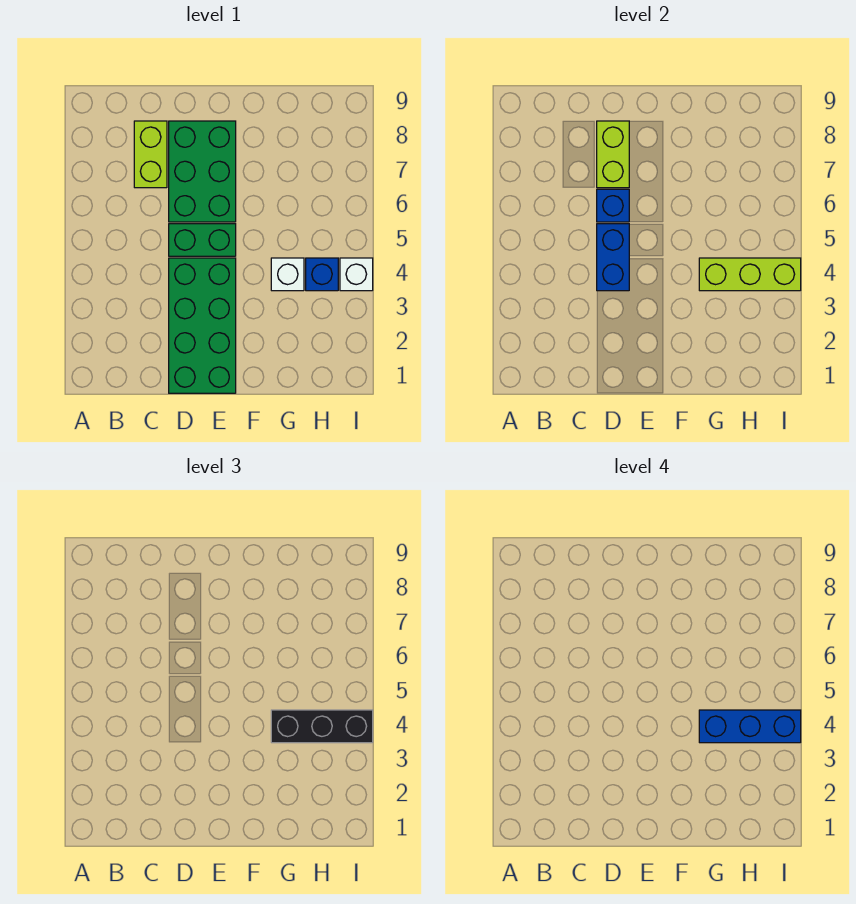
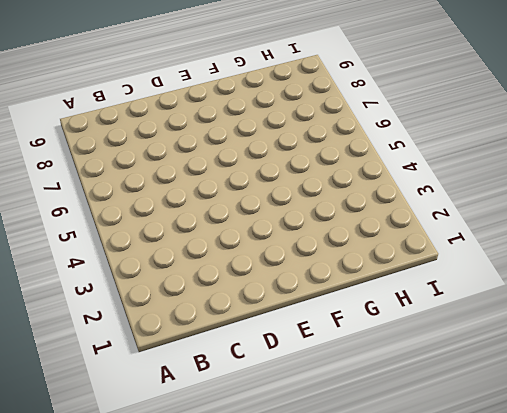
none -> lime brick C7:C8 level 1
none -> green brick D1:E4 level 1
none -> green brick D5:E5 level 1

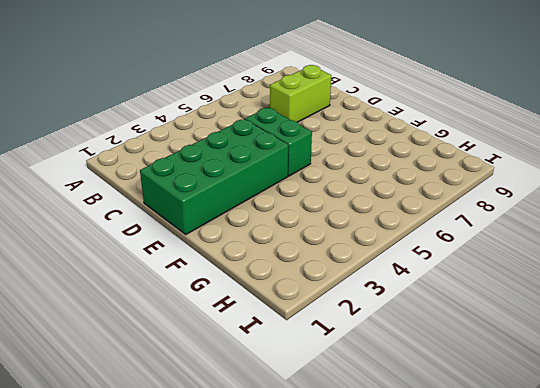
none -> green brick D6:E8 level 1
none -> white brick G4 level 1
none -> blue brick H4 level 1

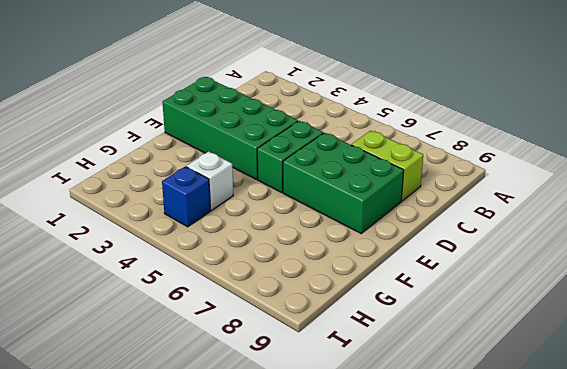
none -> white brick I4 level 1
none -> blue brick D4:D5 level 2
none -> blue brick D6 level 2

